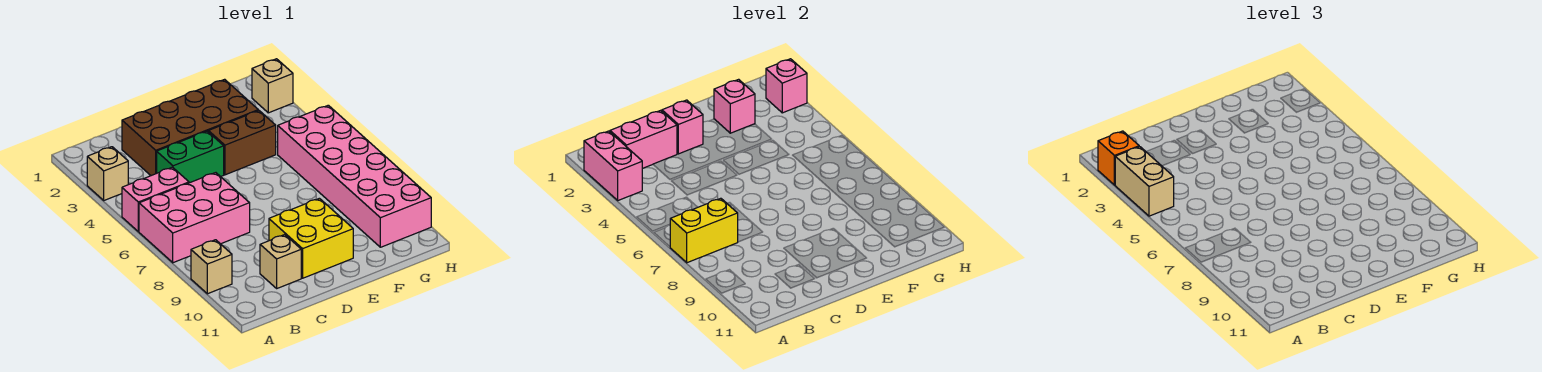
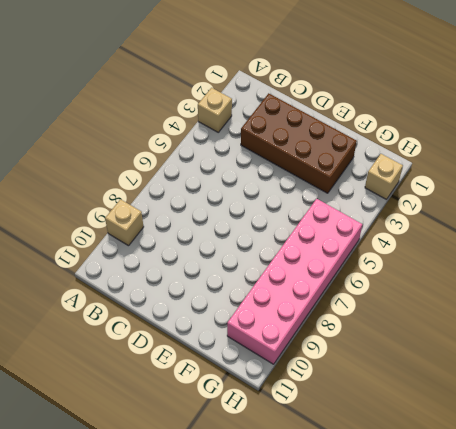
none -> pink brick A5:B5 level 1
none -> pink brick A6:C7 level 1
none -> green brick C4:D4 level 1

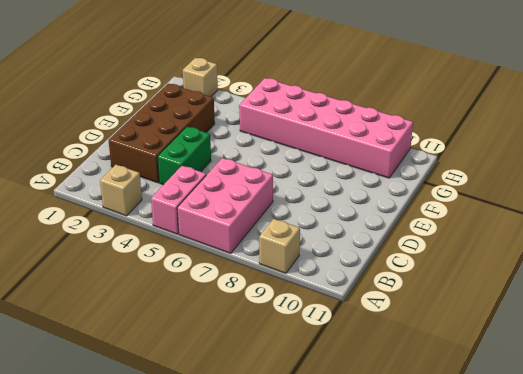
none -> tan brick C10 level 1
none -> yellow brick D9:E10 level 1
none -> brown brick E4:F4 level 1

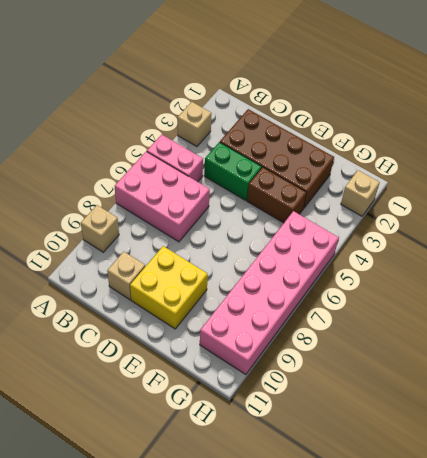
none -> pink brick A2:A3 level 2
none -> yellow brick A7:B7 level 2
none -> pink brick B2:C2 level 2

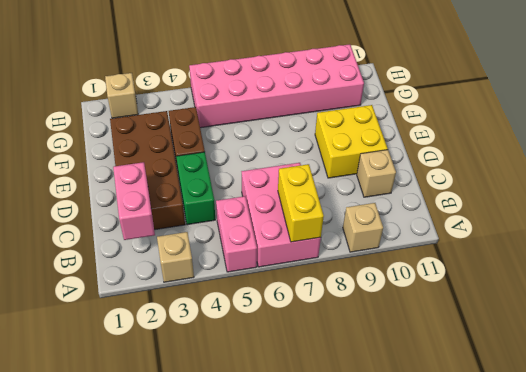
none -> pink brick A2:A3 level 2
none -> pink brick D2 level 2
none -> pink brick F2 level 2

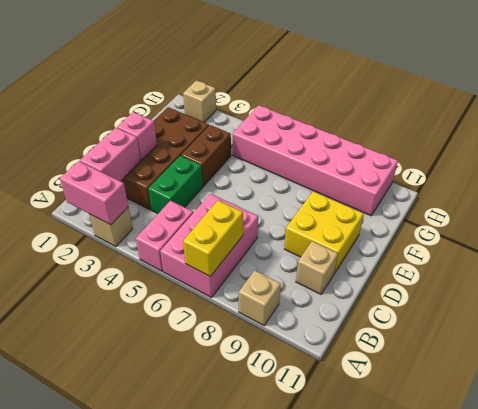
none -> pink brick F2 level 2
none -> pink brick H2 level 2
none -> orange brick A2 level 3

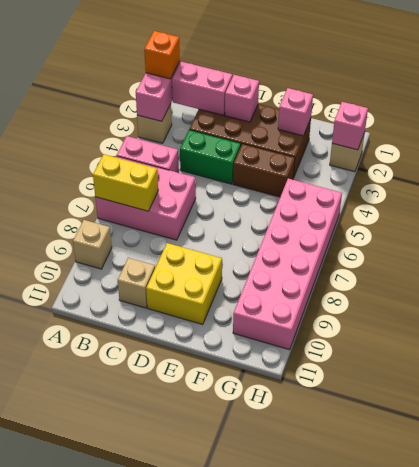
none -> tan brick A3:A4 level 3

